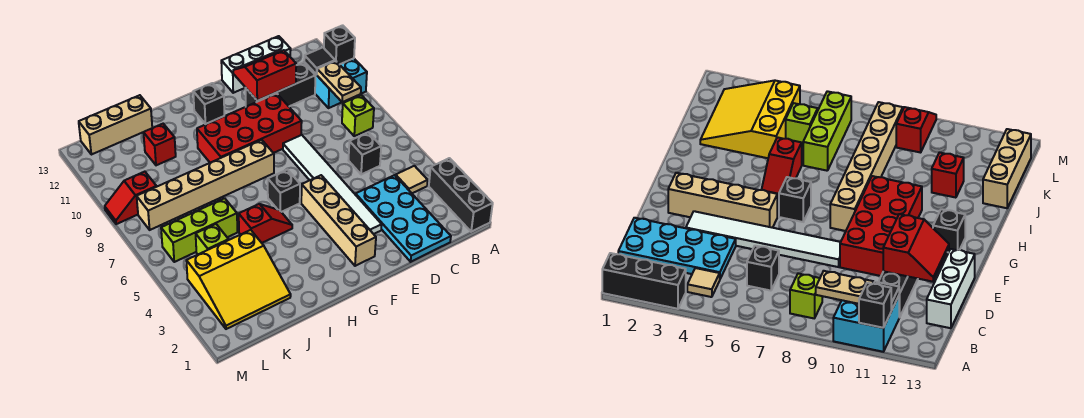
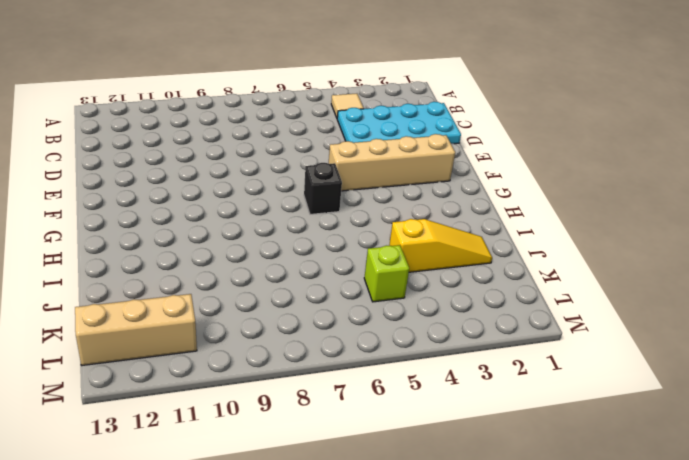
yellow slope J2:J4 level 1 top 4 -> yellow slope J2:L4 level 1 top 4
tan brick L11:L13 level 1 -> tan brick J13:L13 level 1
none -> black brick A1:A3 level 1
none -> cyan brick A10:B11 level 1
none -> lime brick B8 level 1

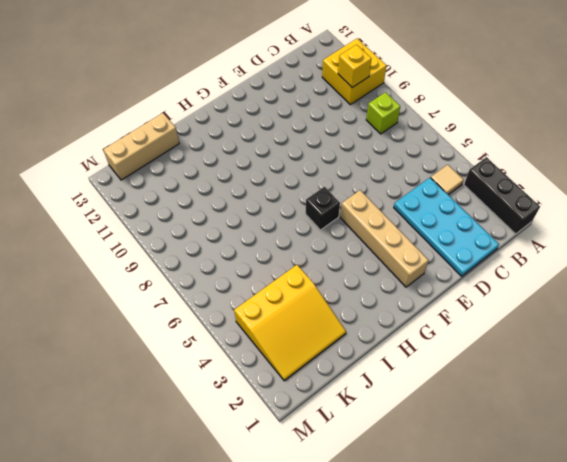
yellow brick A10:B11 level 1 -> cyan brick A10:B11 level 1
yellow brick B10 level 2 -> tan plate B9:B10 level 2
none -> black brick C6 level 1
none -> black brick C11:E11 level 1
none -> white brick C13:E13 level 1

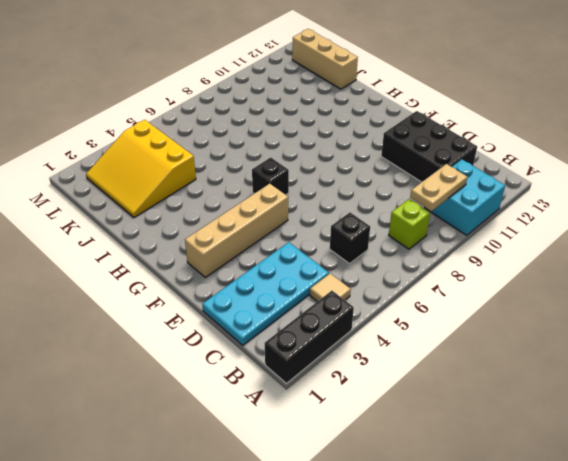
black brick C11:E12 level 1 -> black brick C11:E11 level 1
none -> white brick C13:E13 level 1
none -> white tile E3:E8 level 1
none -> red brick E9:H10 level 1

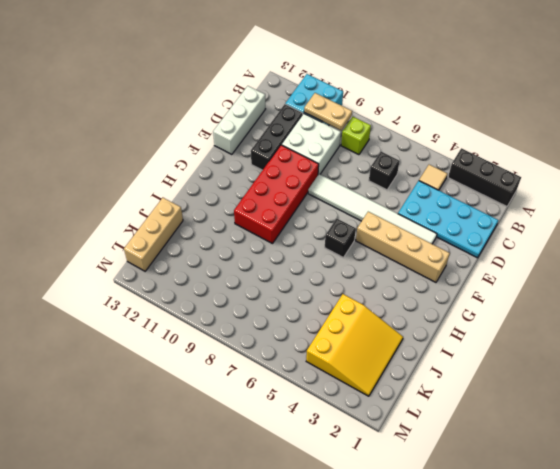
white brick C9:D10 level 1 -> none
none -> tan brick G8:L8 level 1
none -> black brick G12 level 1
none -> red slope H5:I5 level 1 top I

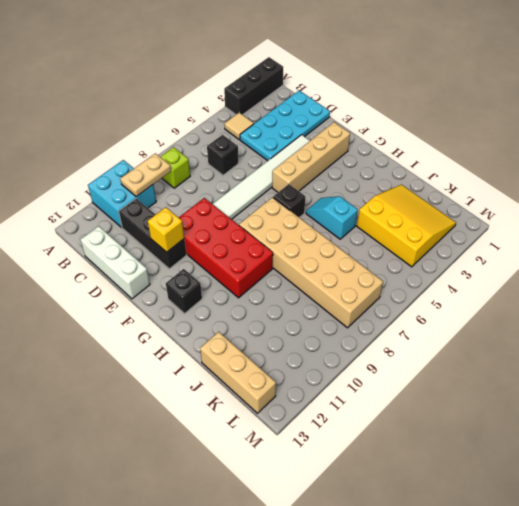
yellow brick E11 level 2 -> red slope D11:E12 level 2 top 11
tan brick G7:L8 level 1 -> tan brick G8:L8 level 1
cyan slope H5:I5 level 1 top I -> red slope H5:I5 level 1 top I
none -> lime brick J6:L6 level 1
none -> red brick J11 level 1
none -> lime brick K5 level 1

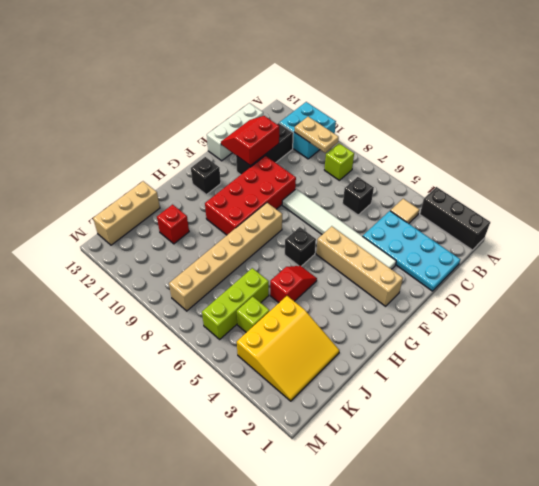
none -> red slope L9:M9 level 1 top L
none -> black brick A11 level 2
none -> black tile B11 level 2

